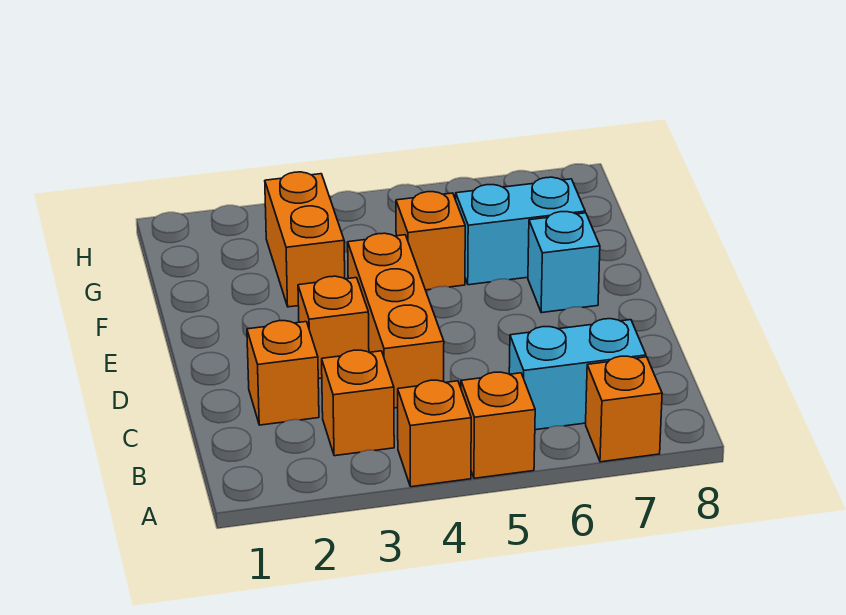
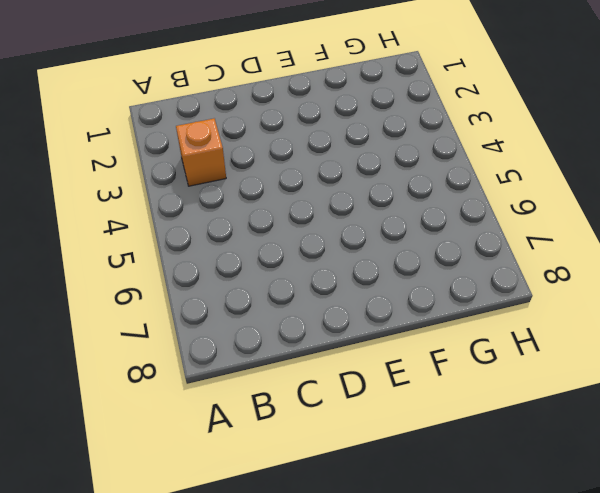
none -> orange brick A4 level 1
none -> orange brick A5 level 1
none -> orange brick A7 level 1

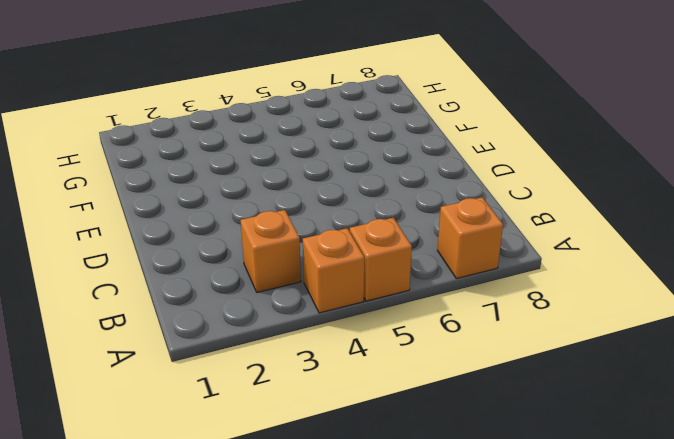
none -> cyan brick B6:B7 level 1
none -> orange brick C2 level 1
none -> orange brick C4:E4 level 1

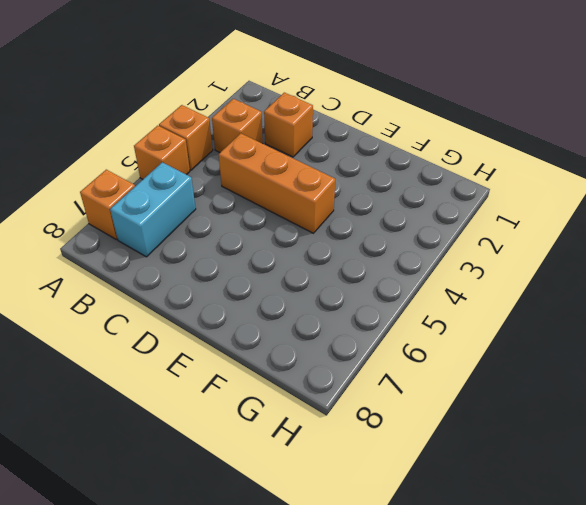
none -> orange brick D3 level 1
none -> cyan brick E7 level 1
none -> orange brick F3:G3 level 1

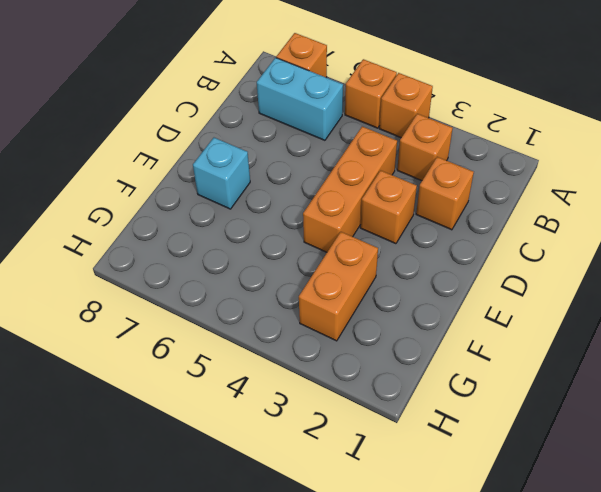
none -> orange brick F5 level 1
none -> cyan brick F6:F7 level 1

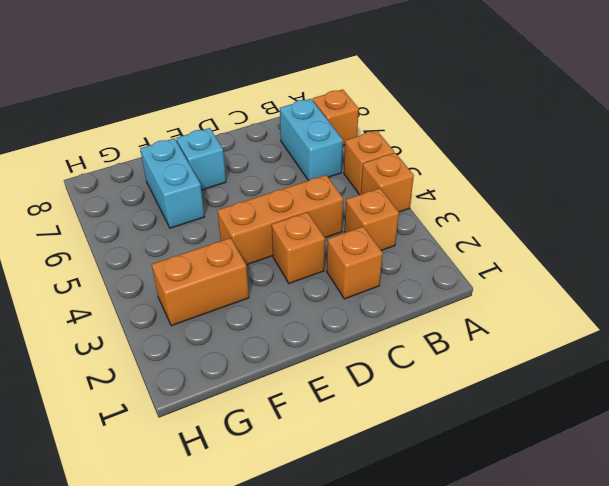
none -> orange brick F5 level 1

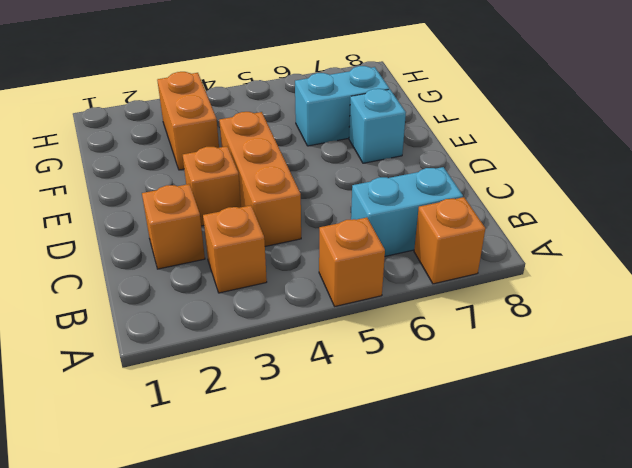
none -> orange brick A4 level 1
none -> orange brick F5 level 1

